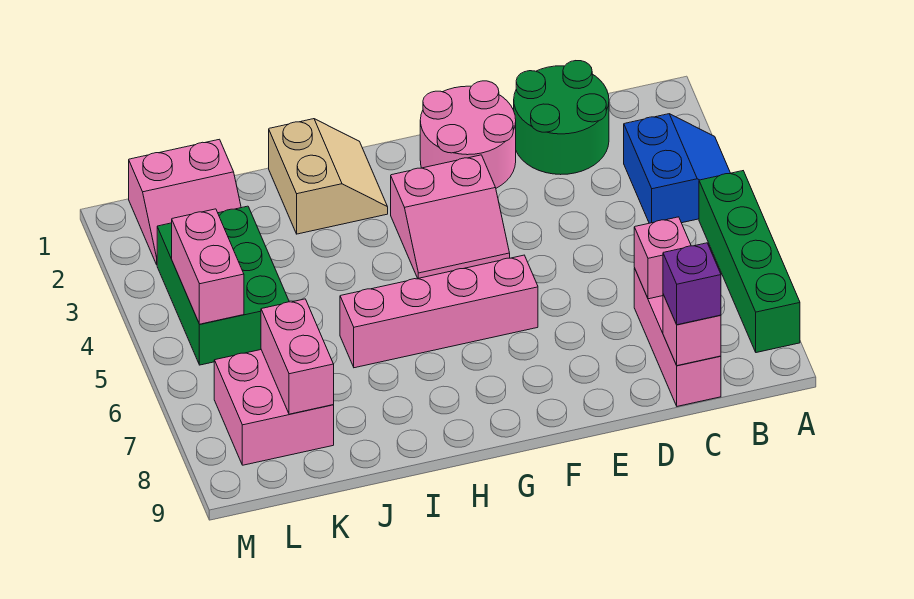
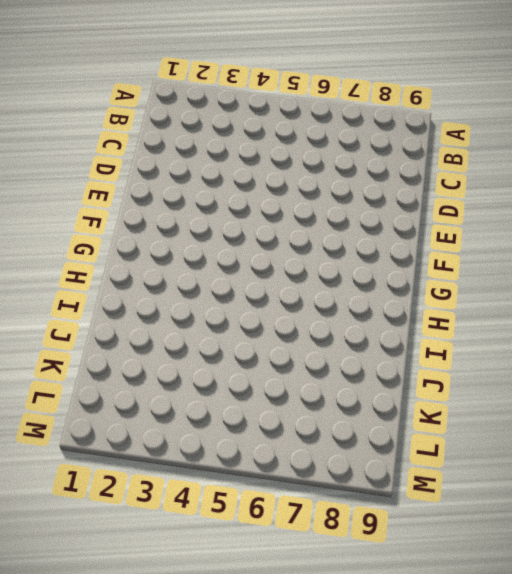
none -> blue slope A3:B4 level 1 top B
none -> green brick A5:A8 level 1
none -> green round brick C1:D2 level 1

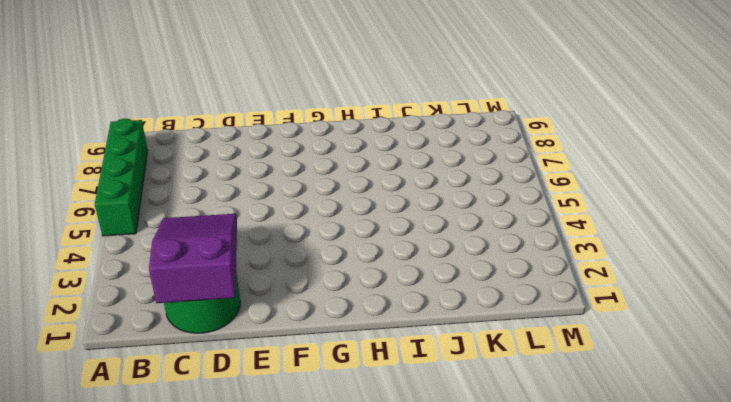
purple slope C1:D3 level 2 top 1 -> none
none -> blue slope A3:B4 level 1 top B
none -> pink brick C7:C9 level 1
none -> pink round brick E1:F2 level 1

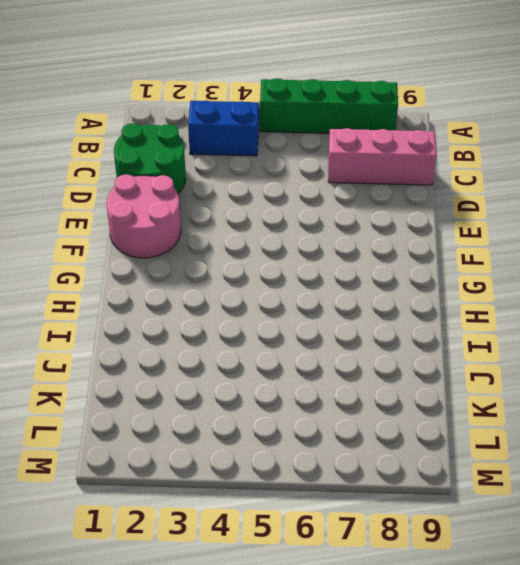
none -> pink slope F3:G4 level 1 top 3
none -> pink brick F6:I6 level 1
none -> tan slope H1:I2 level 1 top I

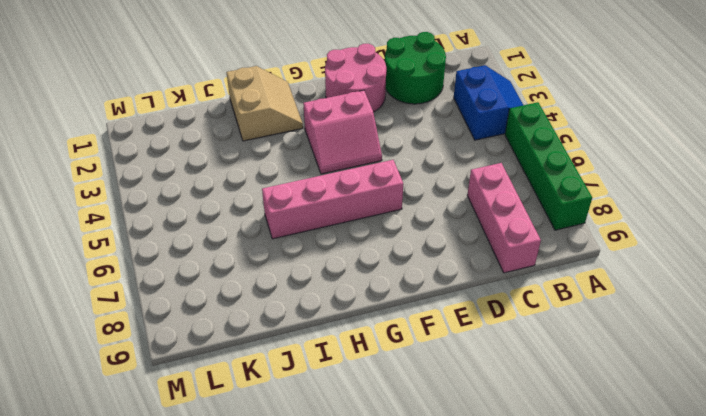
none -> pink slope K1:L2 level 1 top 1
none -> green brick K3:L5 level 1
none -> pink brick K7:L8 level 1

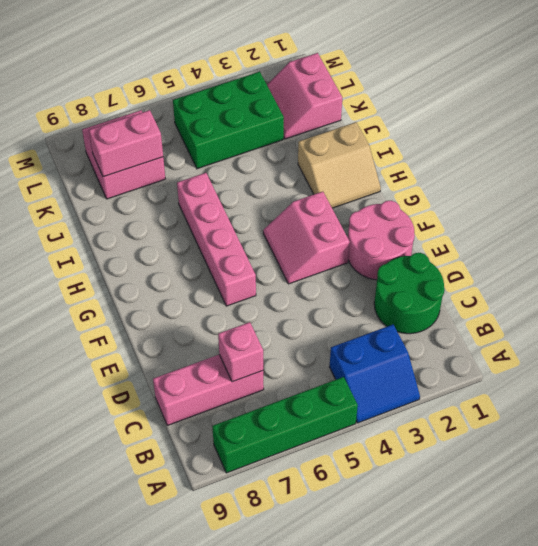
none -> pink brick C9 level 2
none -> pink brick L4:L5 level 2
none -> purple brick C9 level 3

